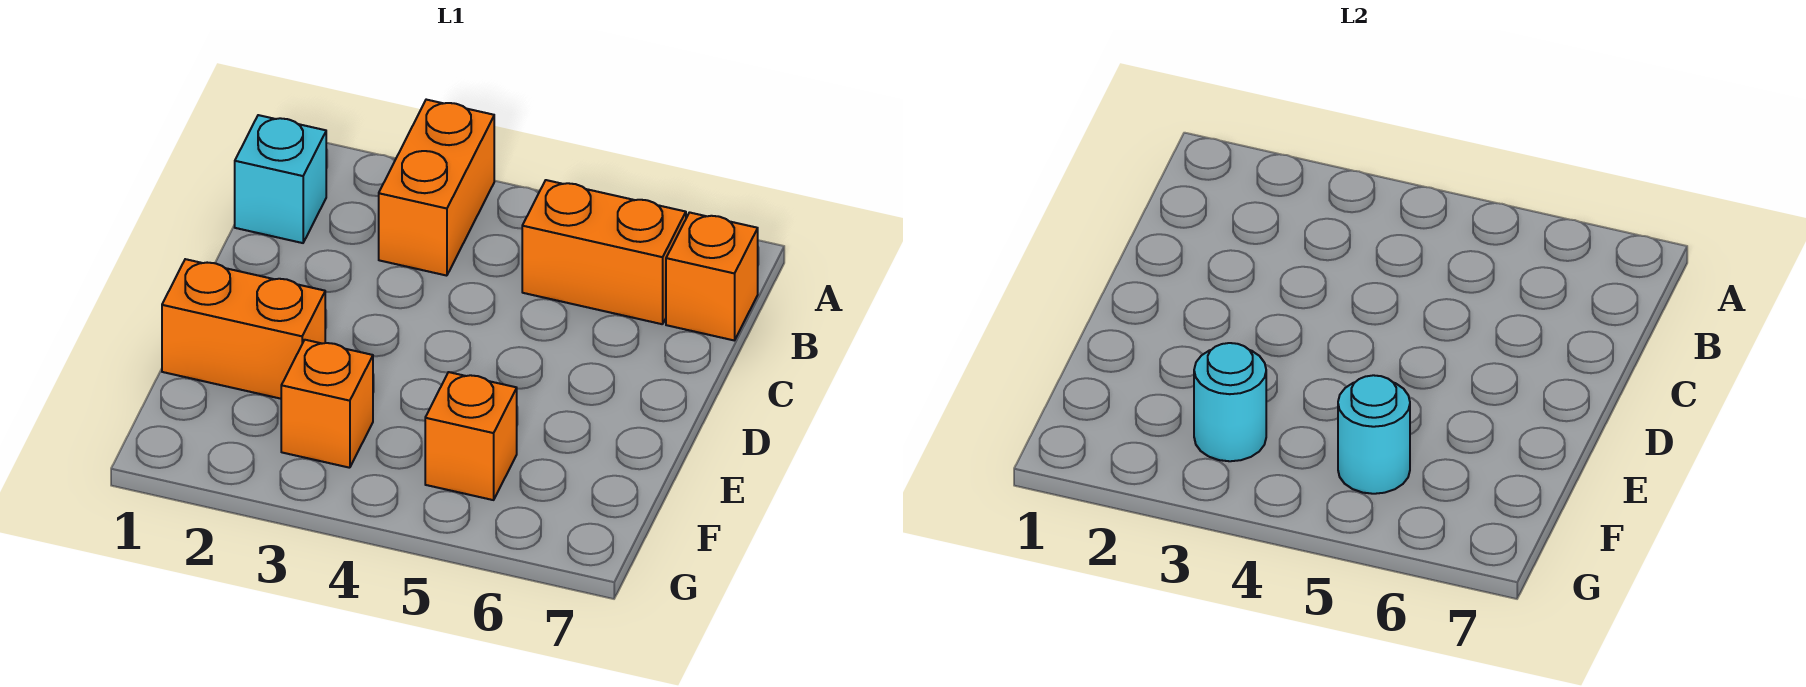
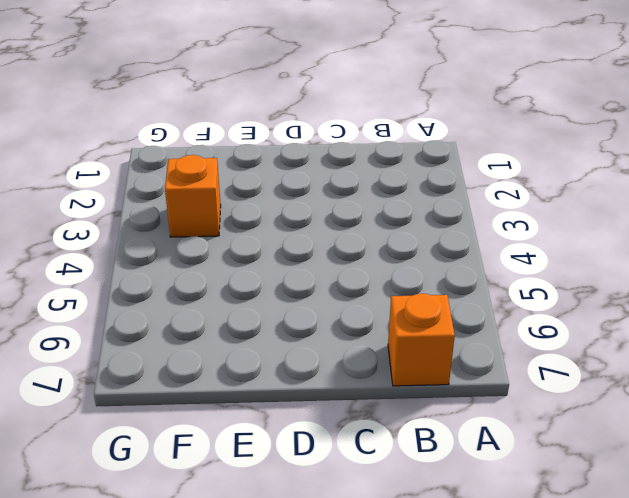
none -> orange brick A3:B3 level 1
none -> cyan brick B1 level 1

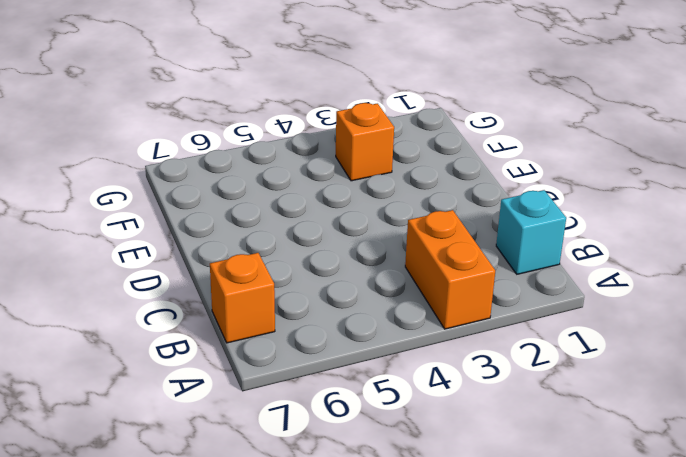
none -> orange brick B5:B6 level 1
none -> orange brick E1:E2 level 1

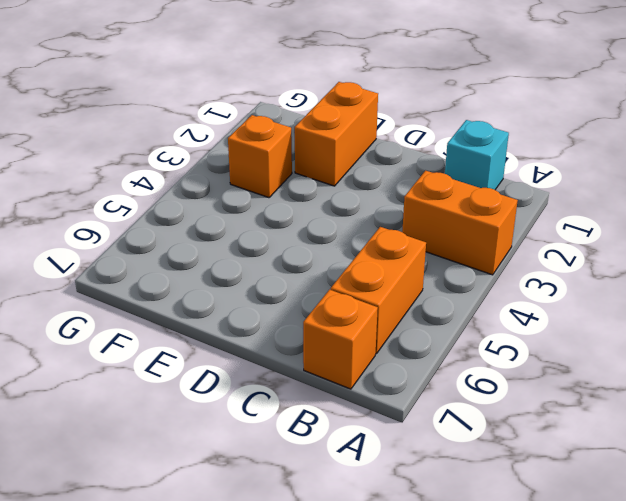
none -> orange brick F5 level 1
none -> cyan round brick F3 level 2

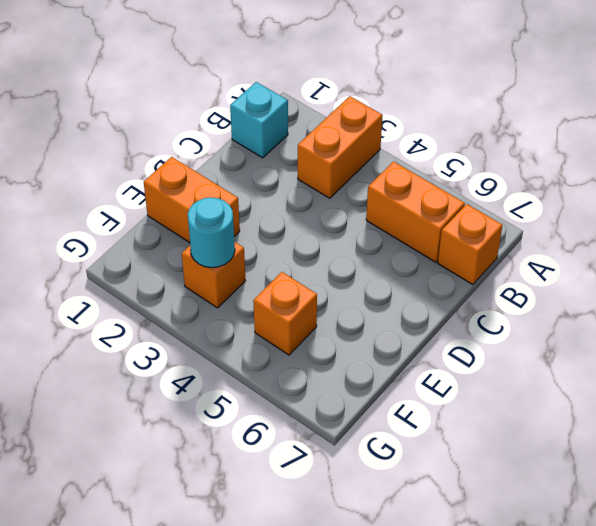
none -> cyan round brick F5 level 2

